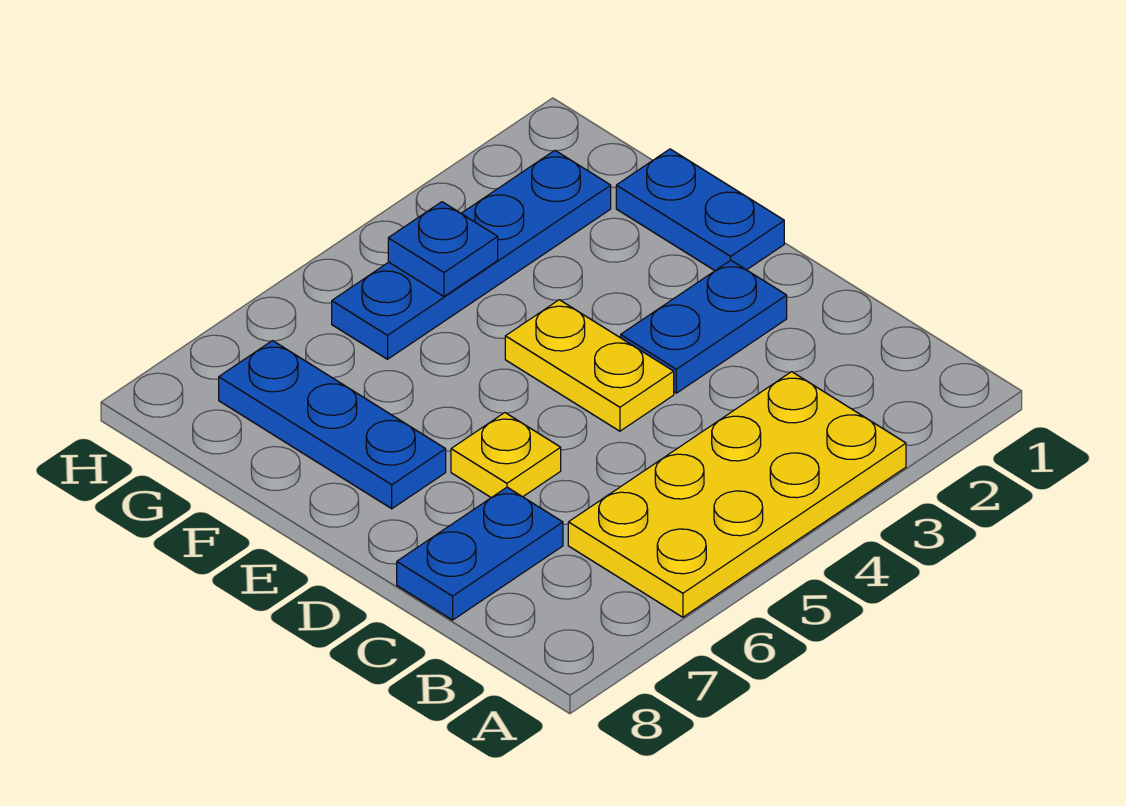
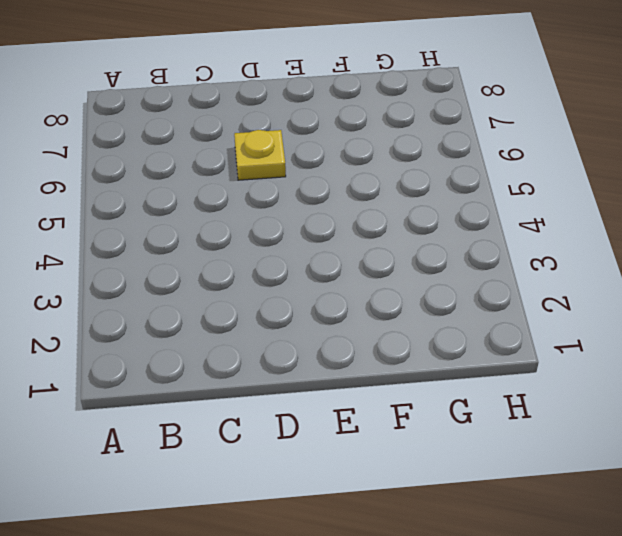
none -> yellow plate A3:B6 level 1
none -> blue plate C7:C8 level 1

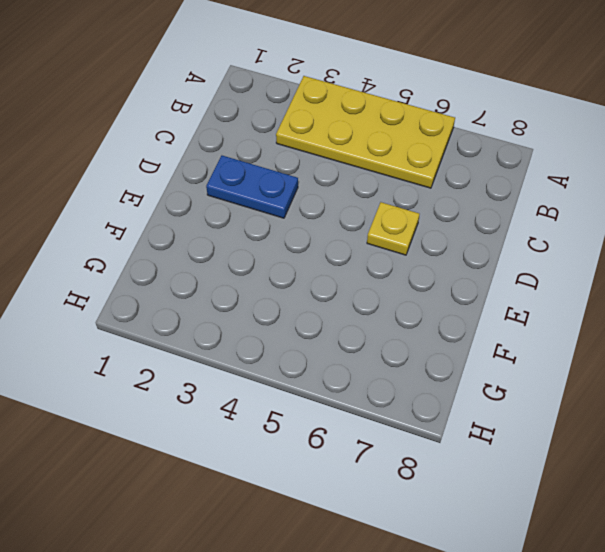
none -> blue plate C7:C8 level 1
none -> yellow plate D4:E4 level 1

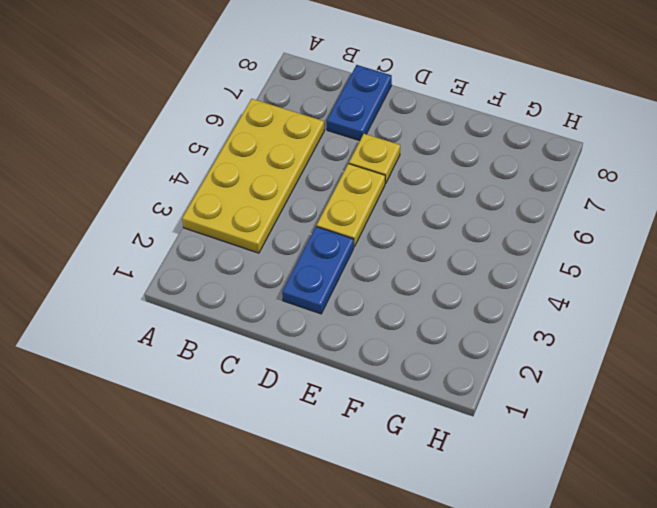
yellow plate D4:D5 level 1 -> yellow plate D4:E4 level 1
none -> blue plate E1:F1 level 1
none -> blue plate E7:G7 level 1

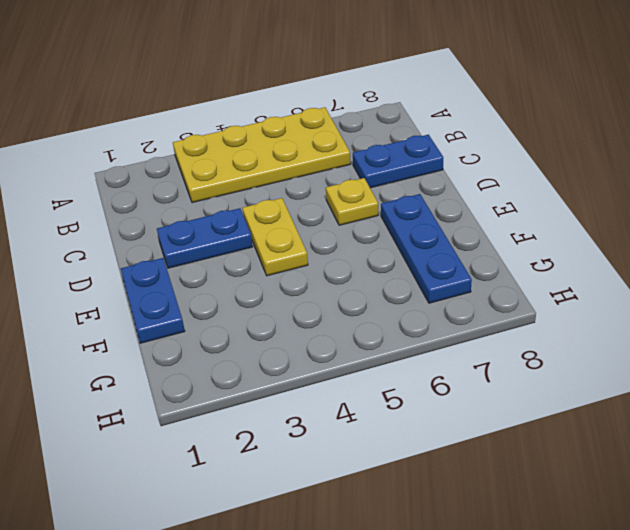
none -> blue plate G2:G5 level 1
none -> blue plate G4 level 2

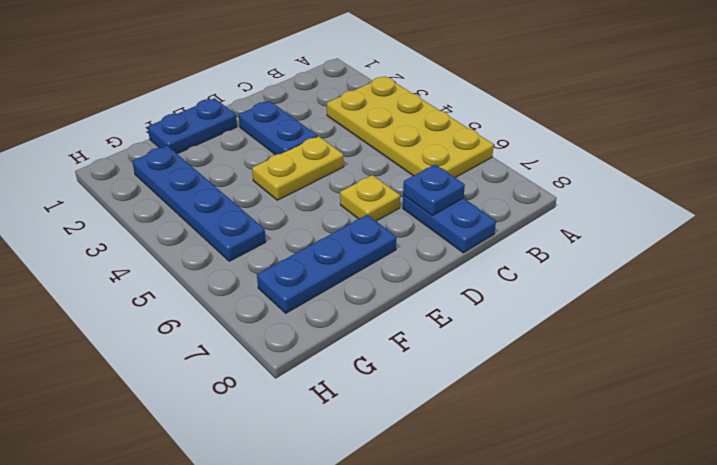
blue plate C7 level 2 -> blue plate G4 level 2

